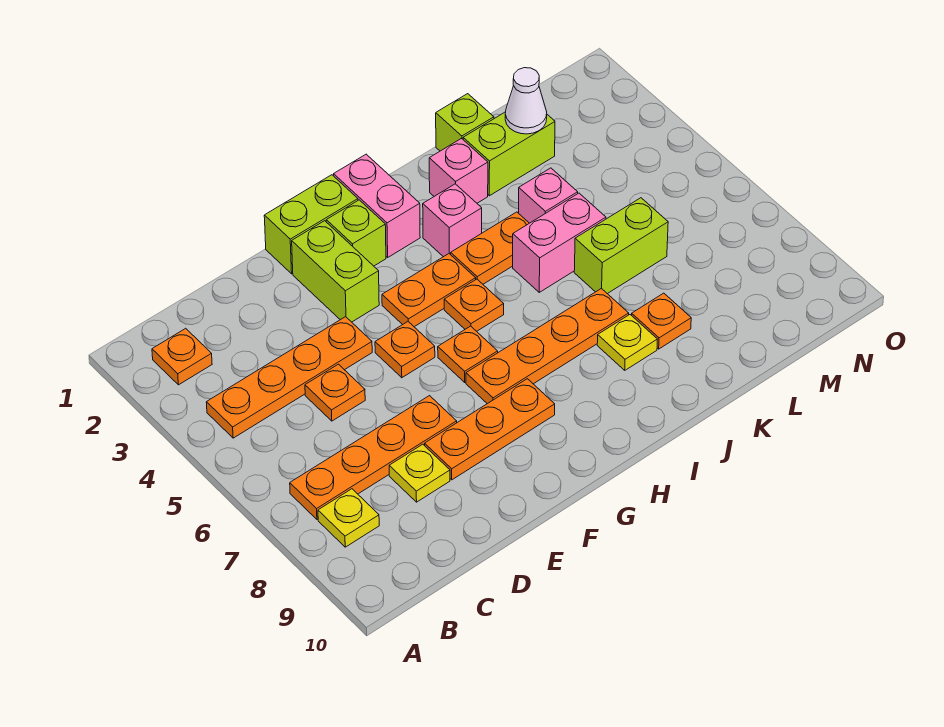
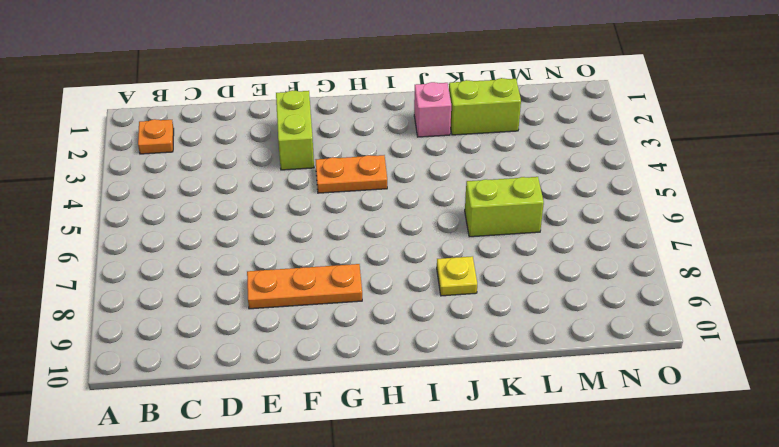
none -> orange plate B4:E4 level 1
none -> orange plate B7:E7 level 1
none -> yellow plate B8 level 1

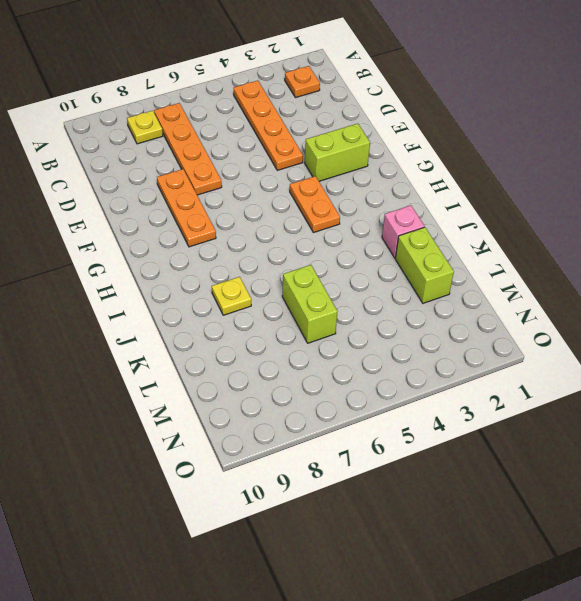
none -> orange plate D5 level 1
none -> yellow plate D8 level 1
none -> lime brick F1:G1 level 1

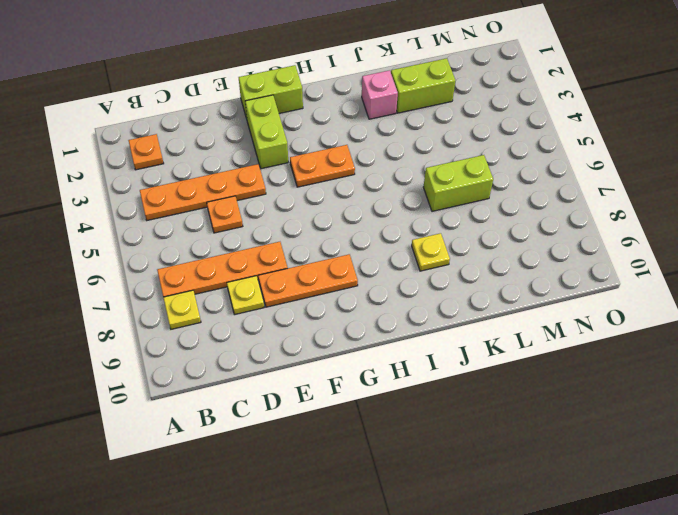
none -> orange plate F5 level 1
none -> lime brick G2 level 1
none -> orange plate G6 level 1

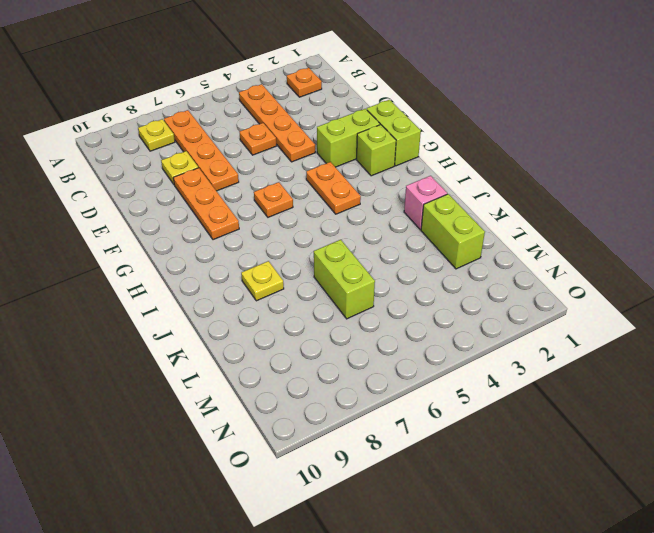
none -> orange plate F5 level 1
none -> orange plate G7:J7 level 1
none -> pink brick H1:H2 level 1

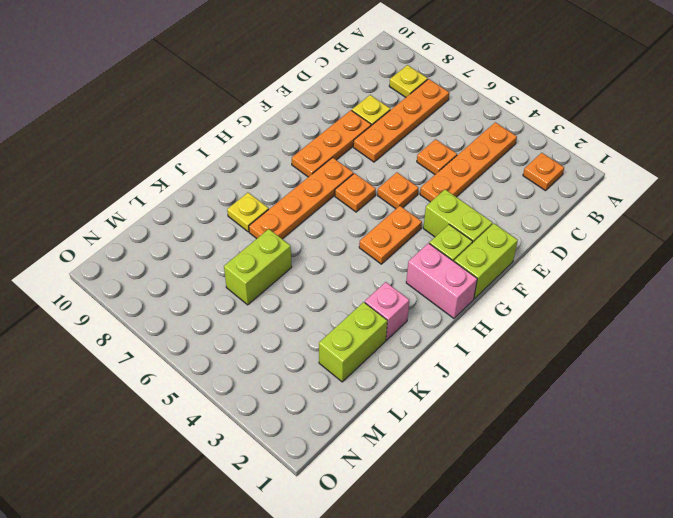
none -> orange plate H5 level 1
none -> pink brick I3 level 1
none -> orange plate I4:J4 level 1

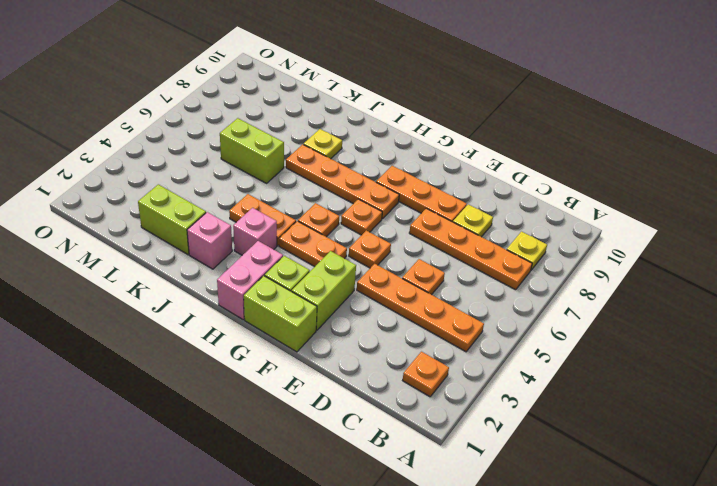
none -> pink brick J5:K5 level 1
none -> lime brick K1 level 1
none -> pink brick K4 level 1

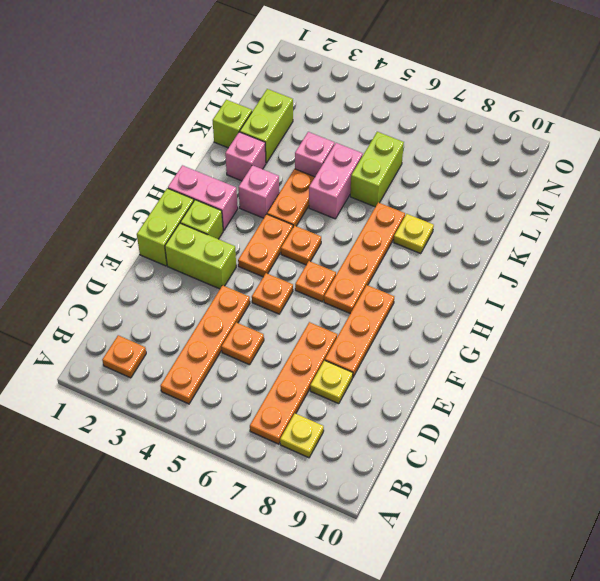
none -> orange plate K8 level 1
none -> white cone L2 level 2

